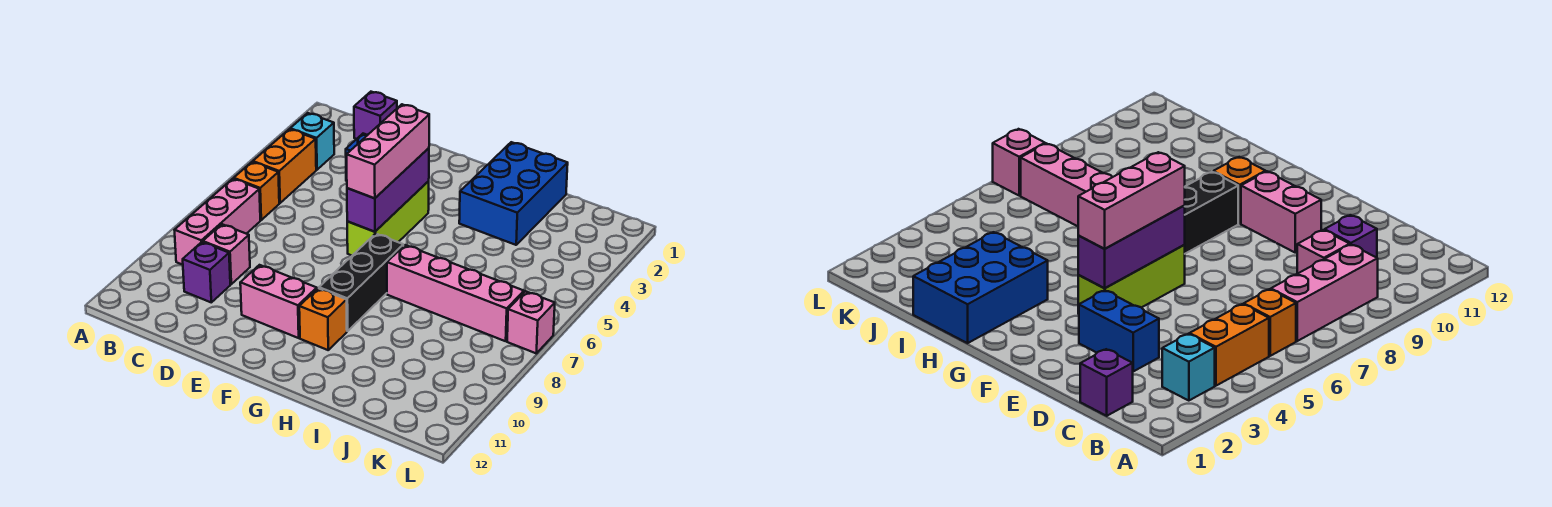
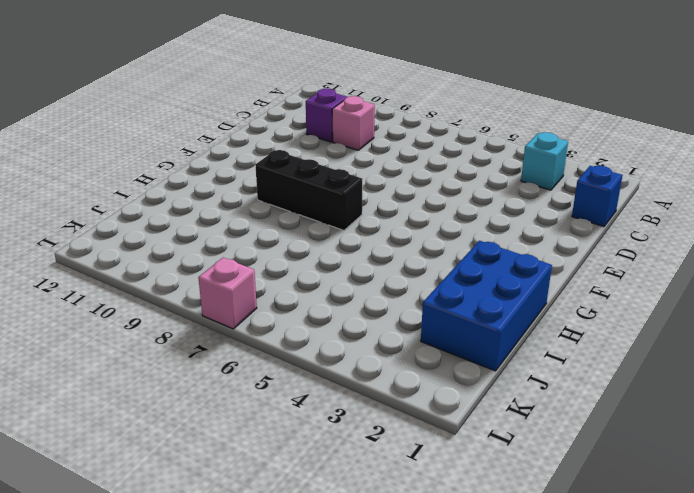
blue brick C1 level 1 -> purple brick C1 level 1
blue brick H1:J2 level 1 -> blue brick H1:I3 level 1
none -> orange brick B4:B5 level 1
none -> orange brick B6 level 1
none -> pink brick B7:B9 level 1

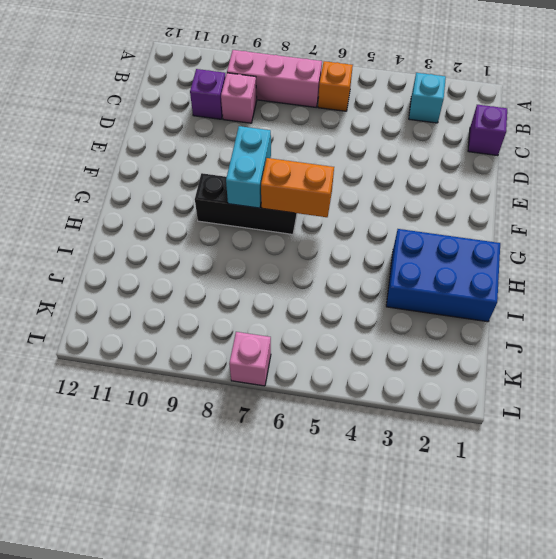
cyan brick F8:G8 level 2 -> none
orange brick G6:G7 level 2 -> orange brick B4:B5 level 1
none -> blue brick D3:E3 level 1
none -> pink brick E10:F10 level 1
none -> lime brick F4:F6 level 1

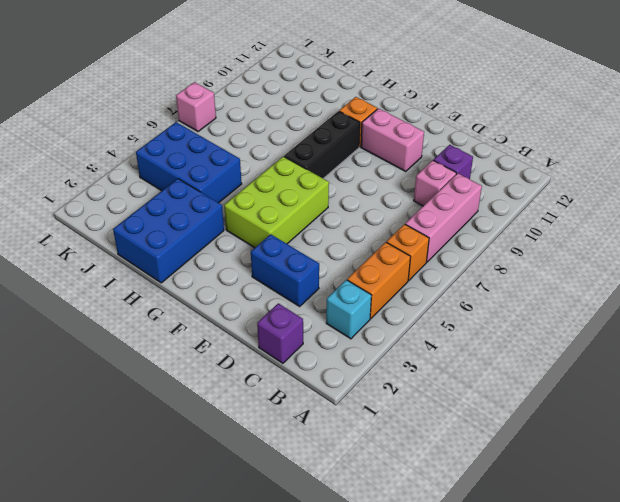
lime brick F4:G6 level 1 -> lime brick F4:F6 level 1
blue brick I4:K5 level 1 -> none
none -> pink brick H7:K7 level 1
none -> purple brick F4:F6 level 2
none -> pink brick F4:F6 level 3

